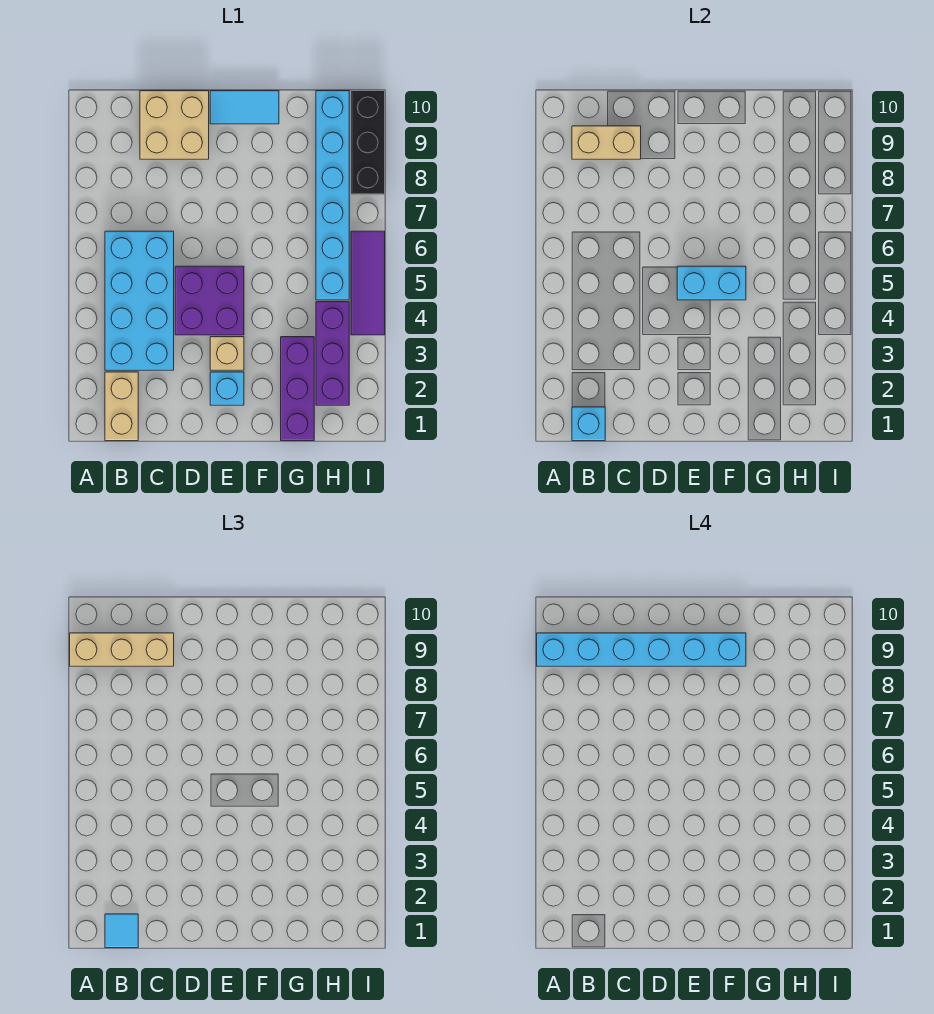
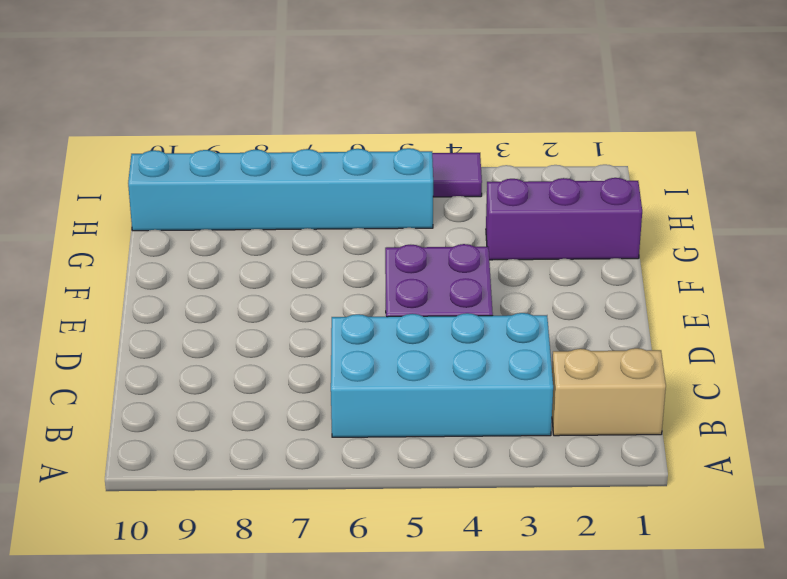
none -> tan brick C9:D10 level 1
none -> cyan brick E2 level 1
none -> tan brick E3 level 1

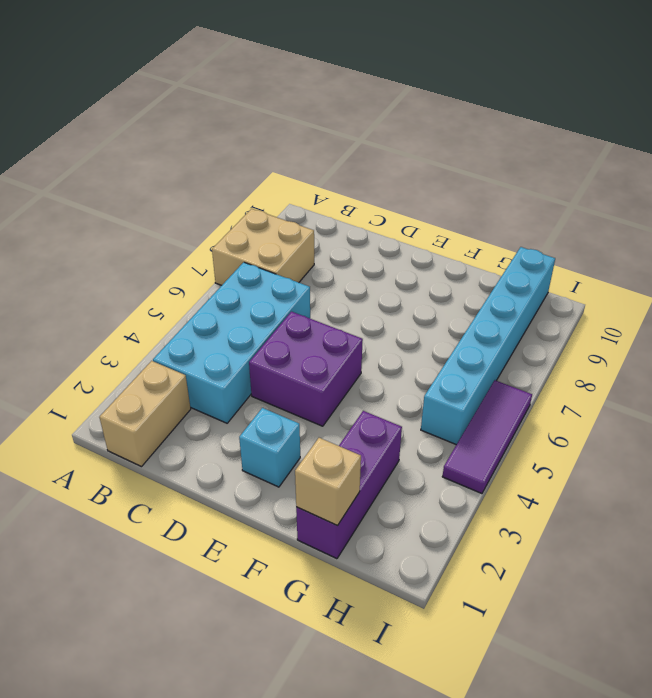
tan brick A7:B8 level 1 -> tan brick C9:D10 level 1
tan brick G1 level 2 -> tan brick E3 level 1
none -> cyan tile E10:F10 level 1
none -> purple brick H2:H4 level 1
none -> black brick I8:I10 level 1

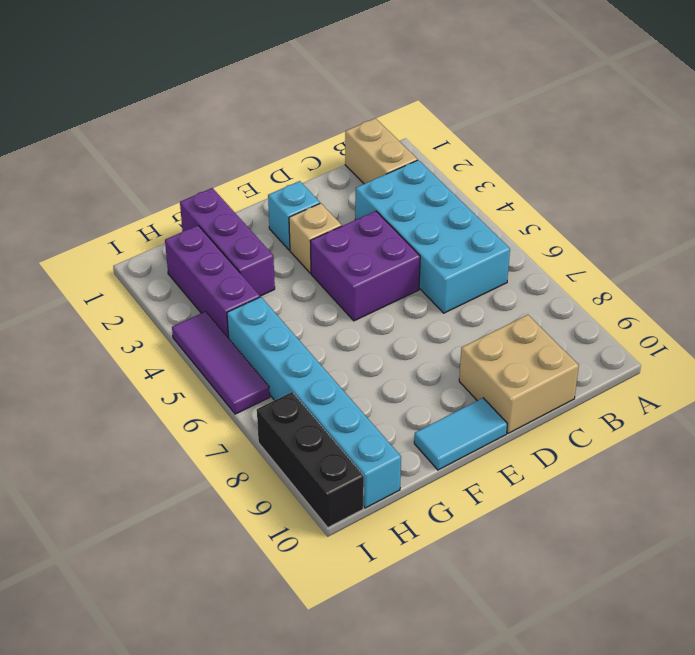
none -> cyan brick B1 level 2
none -> tan brick B9:C9 level 2
none -> cyan brick E5:F5 level 2

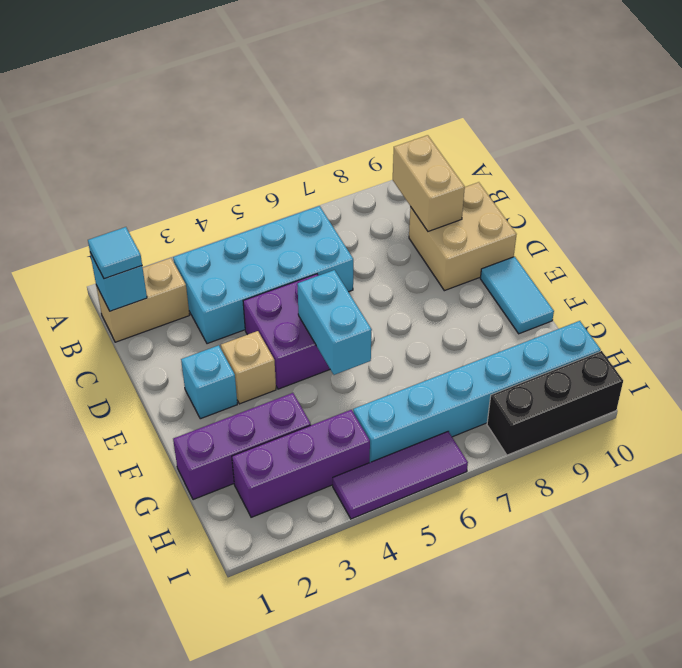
none -> tan brick A9:C9 level 3
none -> cyan brick A9:F9 level 4

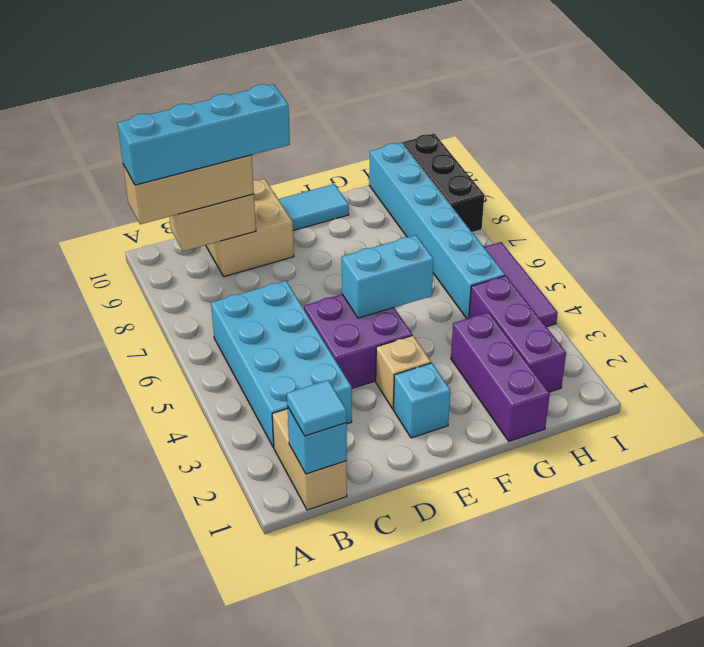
cyan brick A9:D9 level 4 -> cyan brick A9:F9 level 4

